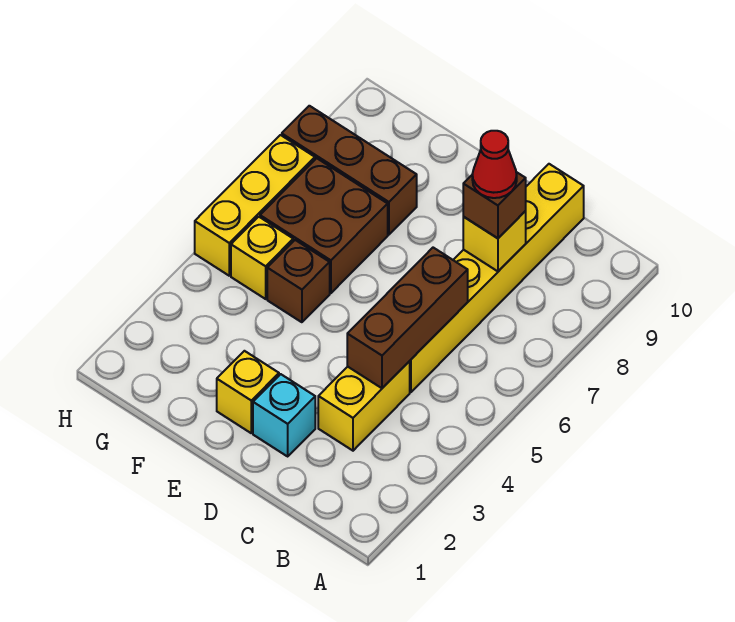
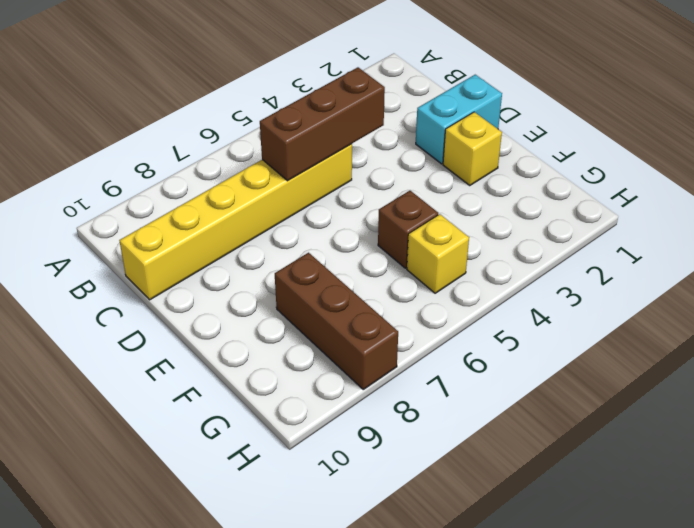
cyan brick D1:D2 level 1 -> cyan brick D2 level 1
none -> yellow brick C3:C4 level 1
none -> brown brick F6:G7 level 1
none -> yellow brick H5:H7 level 1

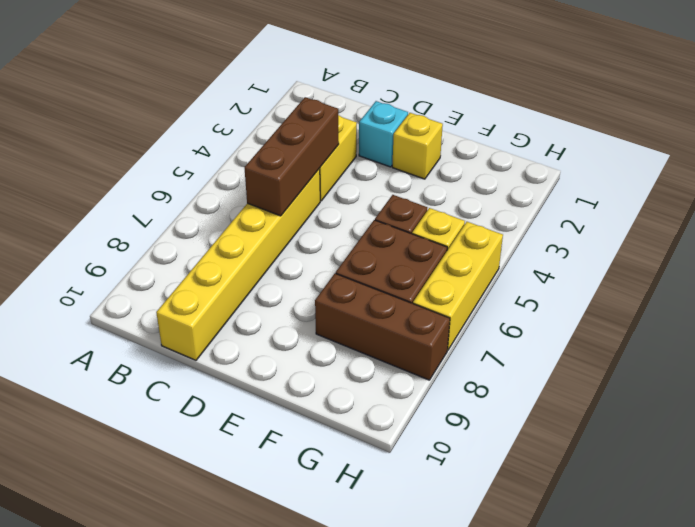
none -> yellow brick C8 level 2
none -> brown brick C8 level 3
none -> red cone C8 level 4

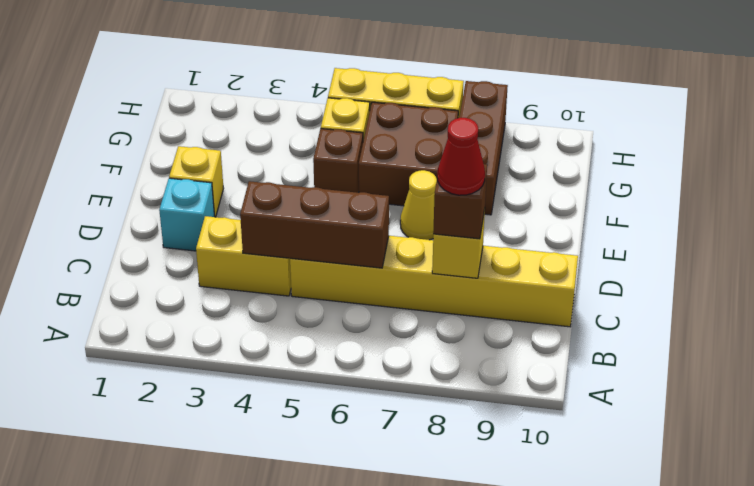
yellow cone E7 level 1 -> none

